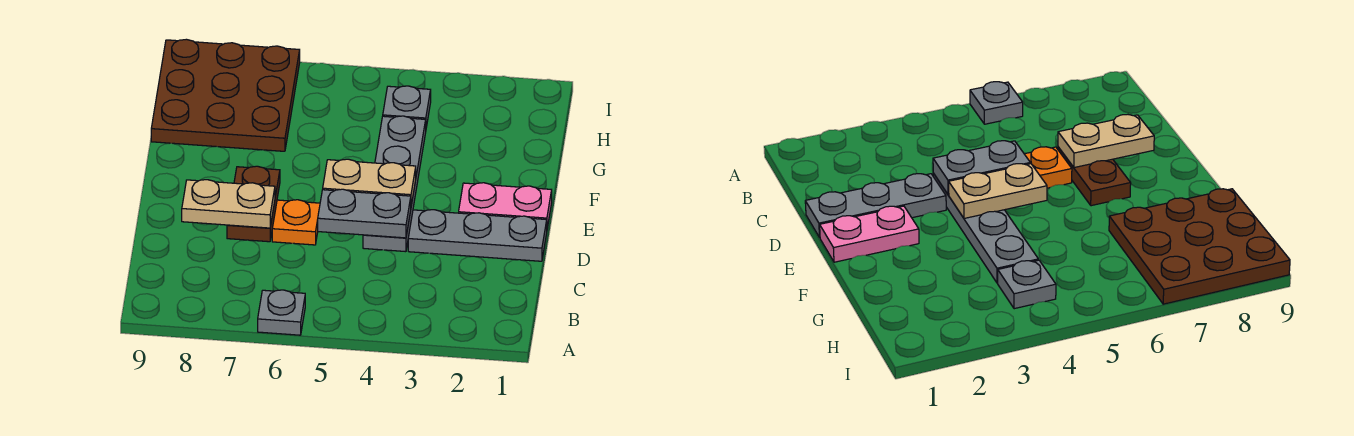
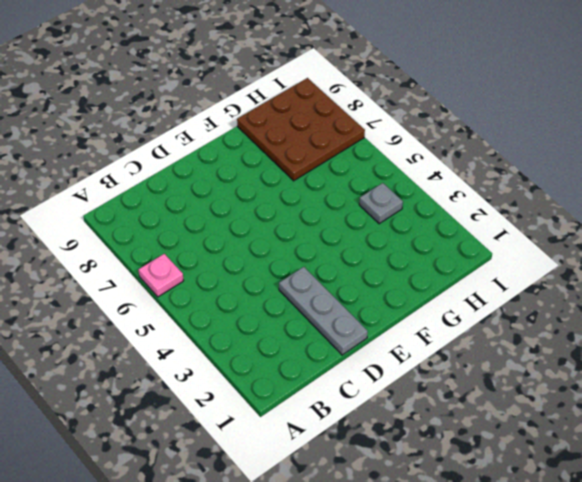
pink plate A6 level 1 -> grey plate A6 level 1
none -> grey plate D4:G4 level 1
none -> orange plate D6 level 1

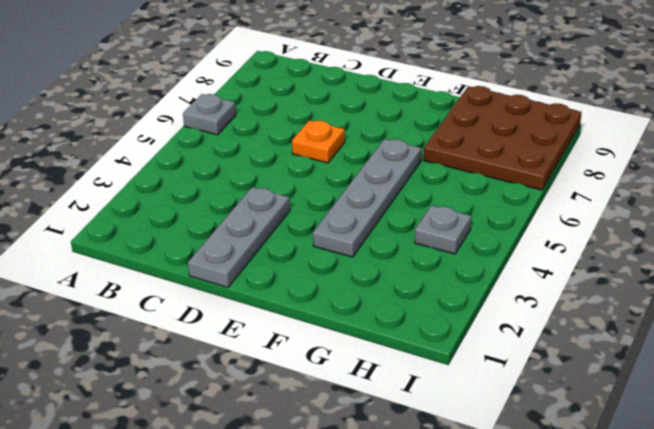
grey plate F3:F6 level 1 -> grey plate D4:G4 level 1
none -> brown plate D7:E7 level 1
none -> pink plate E1:E2 level 1

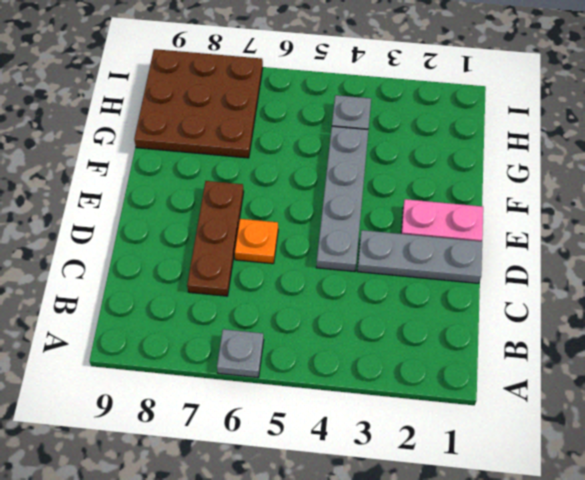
brown plate C7:E7 level 1 -> brown plate D7:E7 level 1
none -> grey plate D4:D5 level 2
none -> tan plate D7:D8 level 2

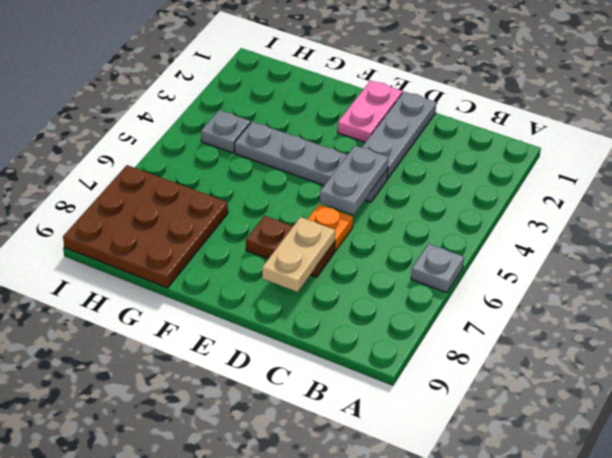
none -> tan plate E4:E5 level 2

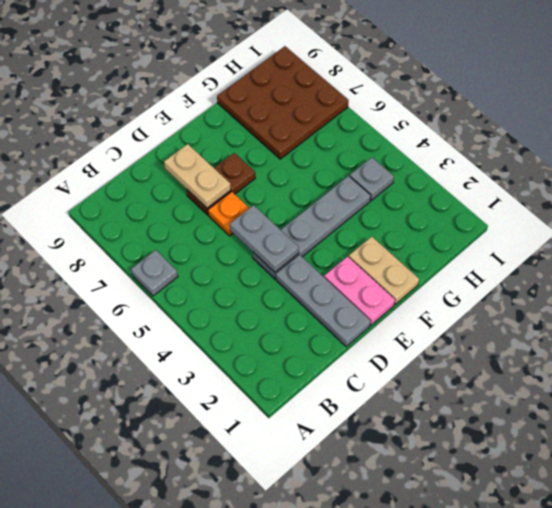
tan plate F1:F2 level 1 -> tan plate E4:E5 level 2

